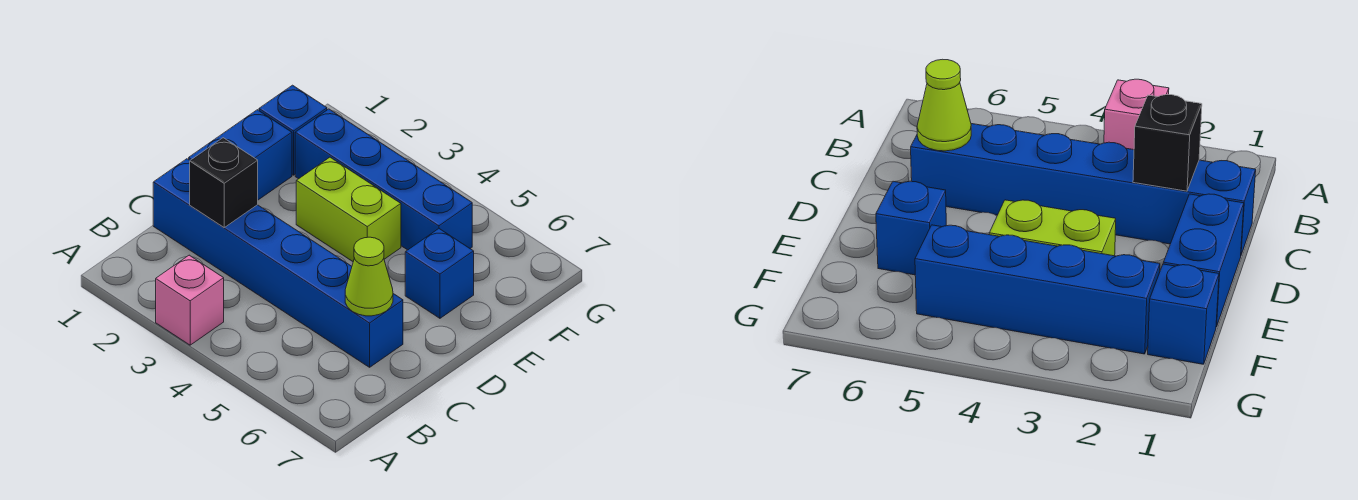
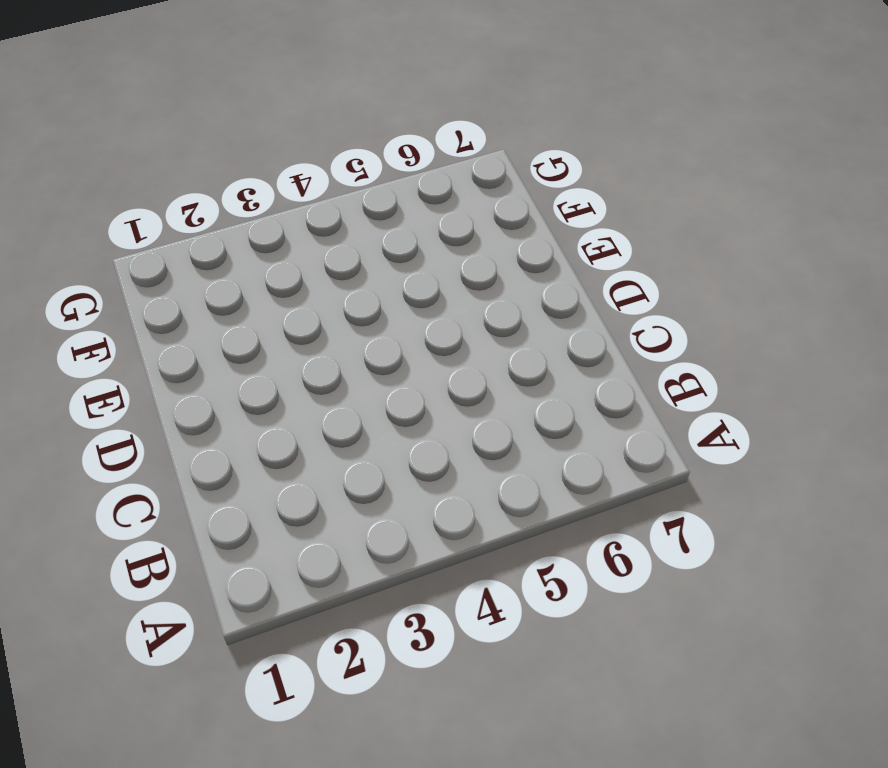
none -> pink brick A3 level 1
none -> blue brick C1:C6 level 1

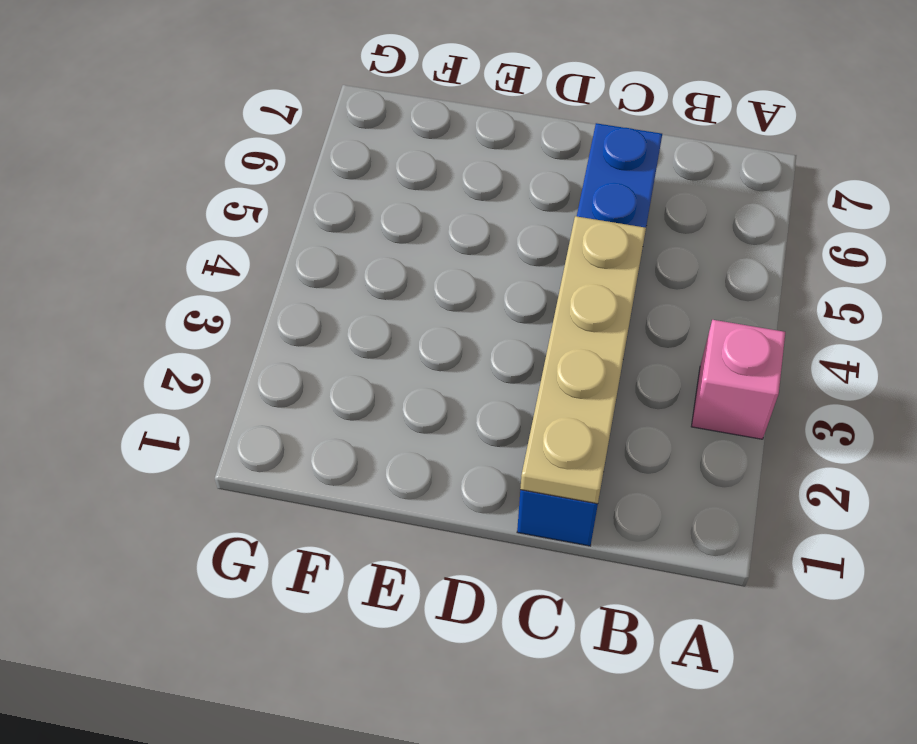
tan plate C1:C4 level 2 -> black brick C2 level 2
none -> blue brick D1:E1 level 1
none -> lime brick E3:E4 level 1

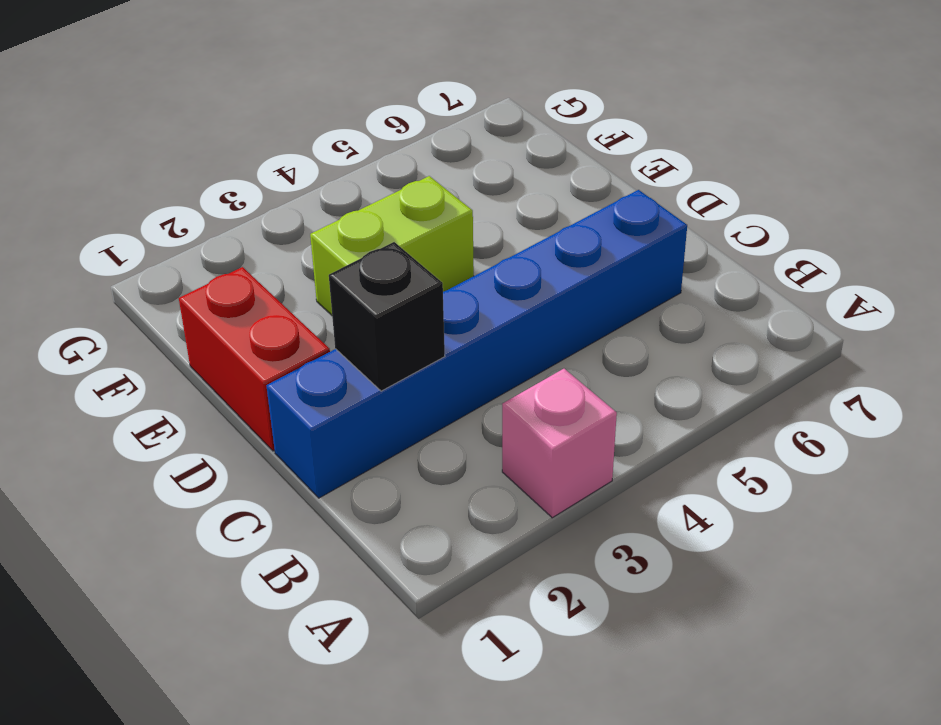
red brick D1:E1 level 1 -> blue brick D1:E1 level 1
none -> blue brick E6 level 1
none -> blue brick F1 level 1

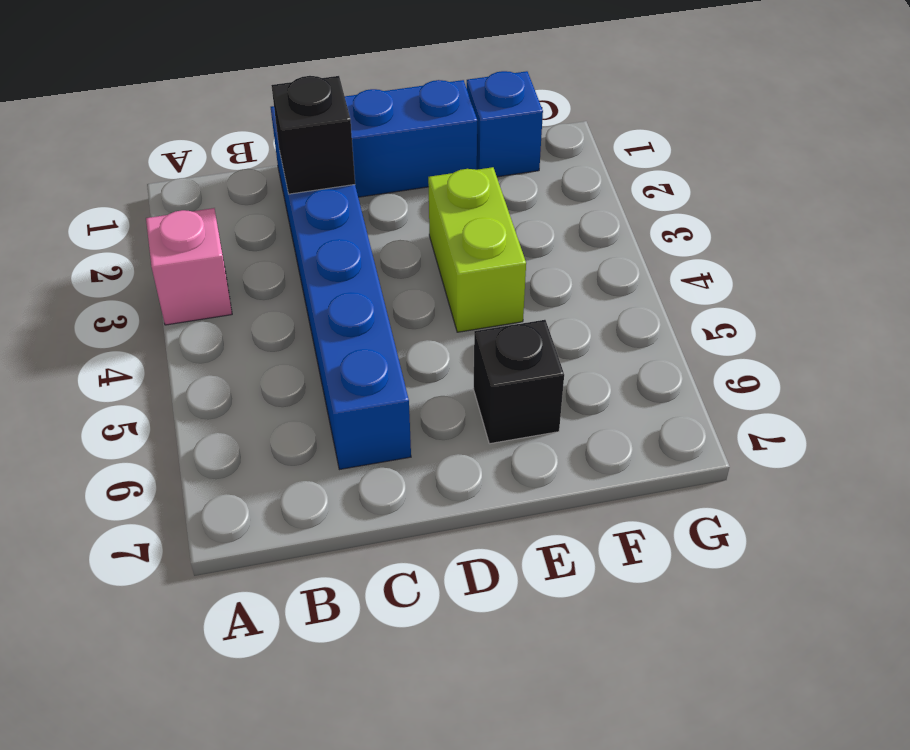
black brick E6 level 1 -> blue brick E6 level 1
none -> blue brick F2:F5 level 1
none -> lime cone C6 level 2

